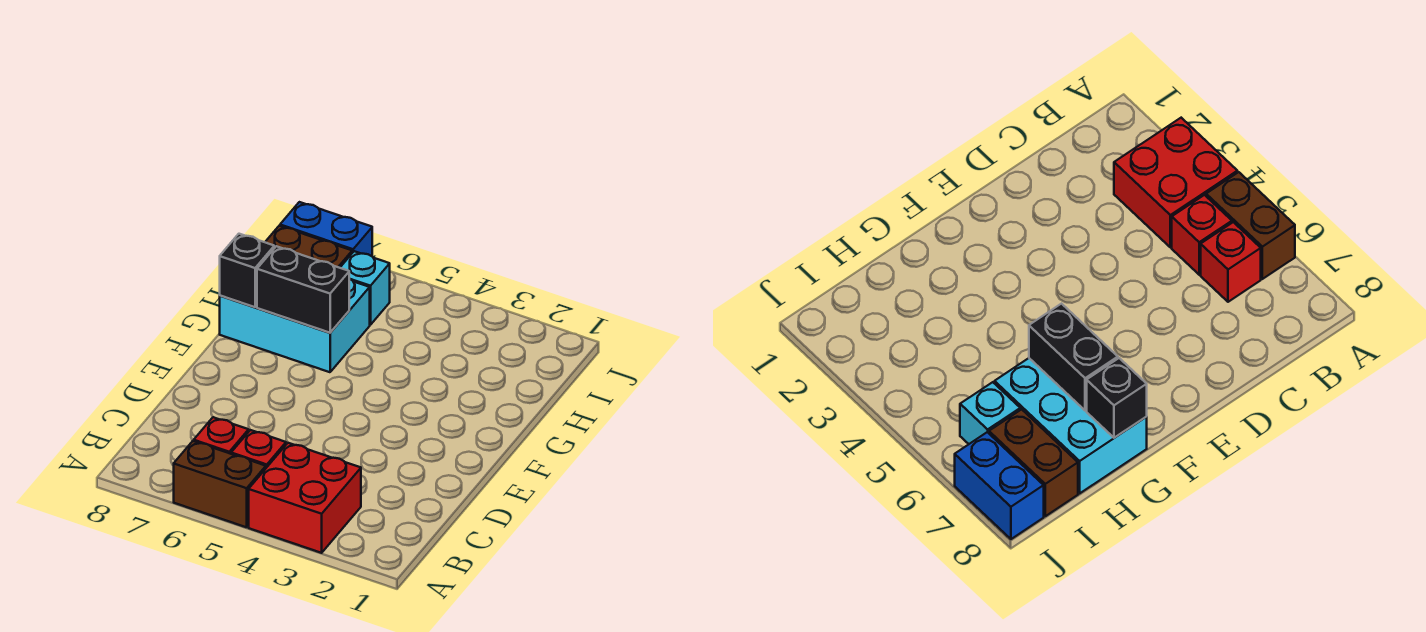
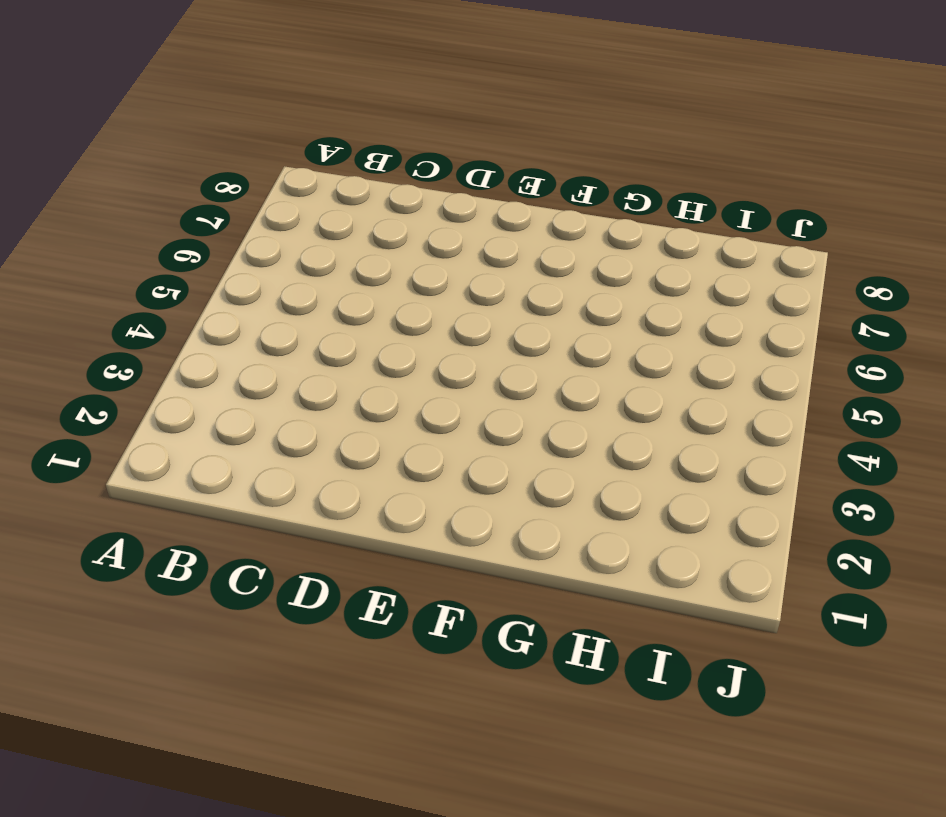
none -> red brick A3:B4 level 1
none -> brown brick A5:A6 level 1

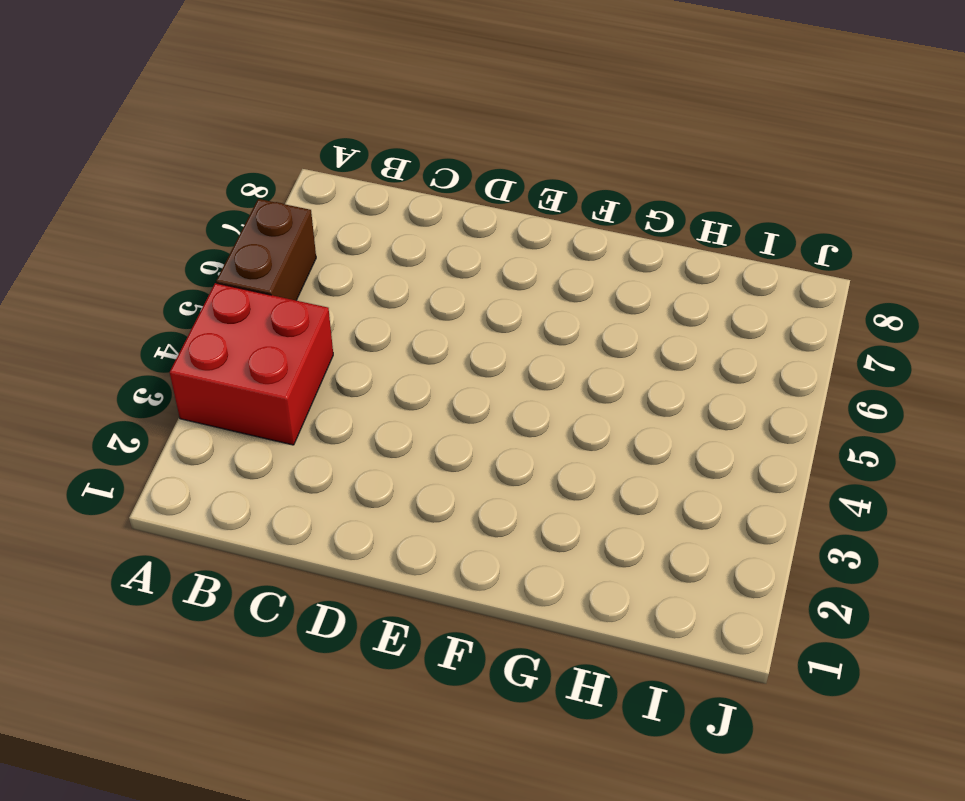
none -> red brick B5 level 1
none -> red brick B6 level 1

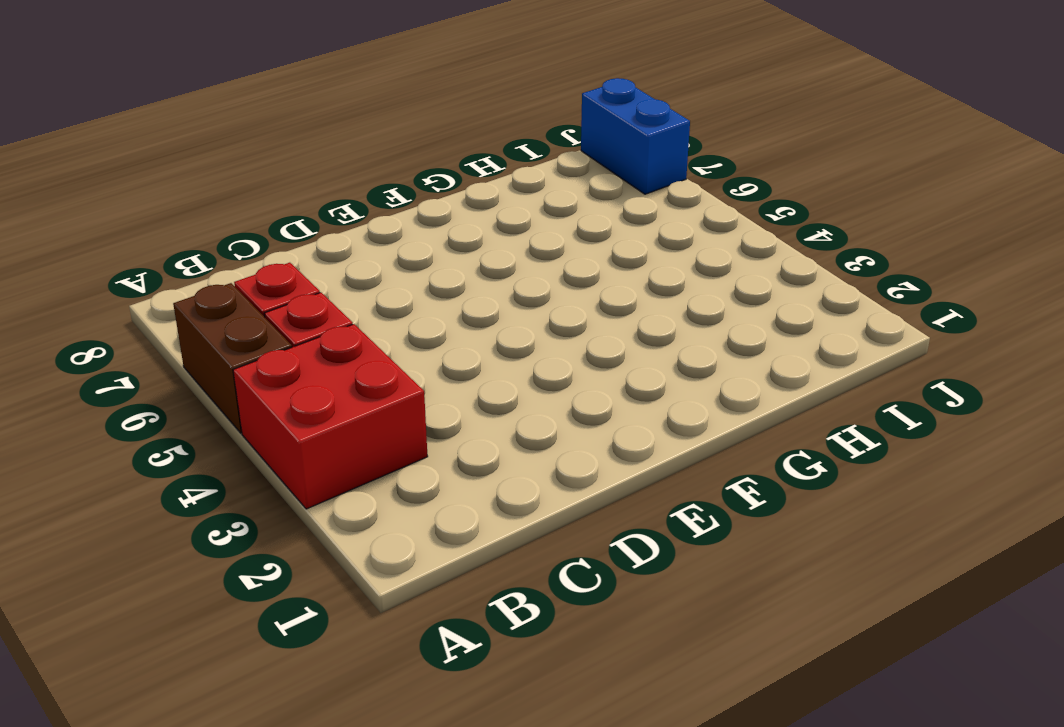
none -> cyan brick G6:H8 level 1
none -> cyan brick I6 level 1

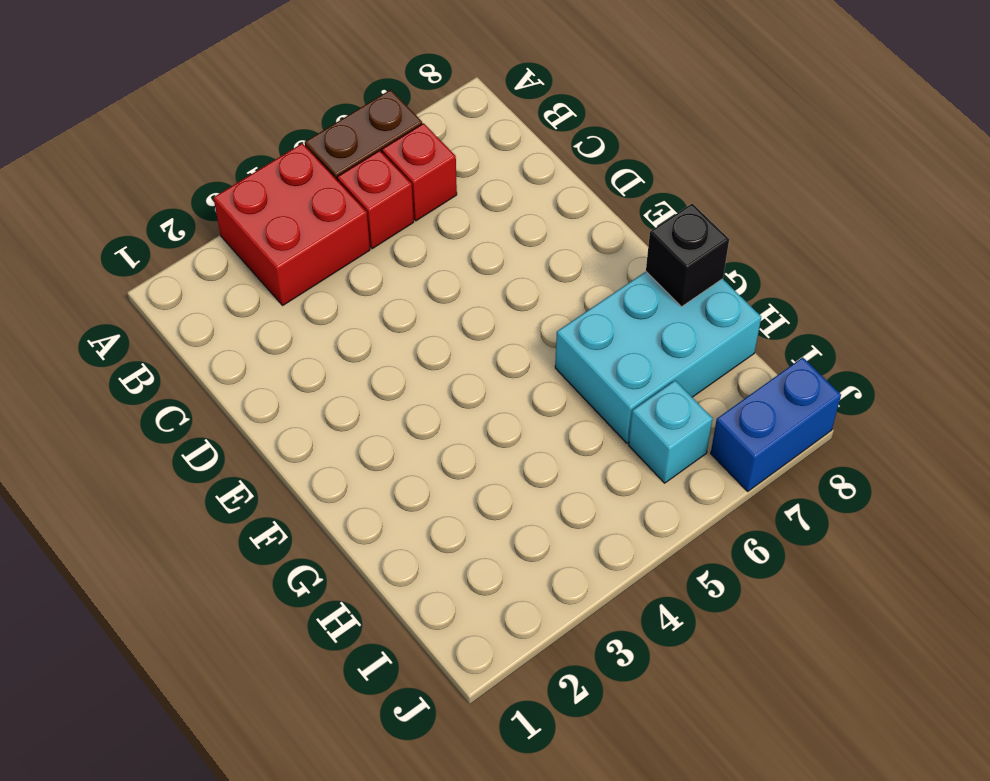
none -> brown brick I7:I8 level 1
none -> black brick G6:G7 level 2

